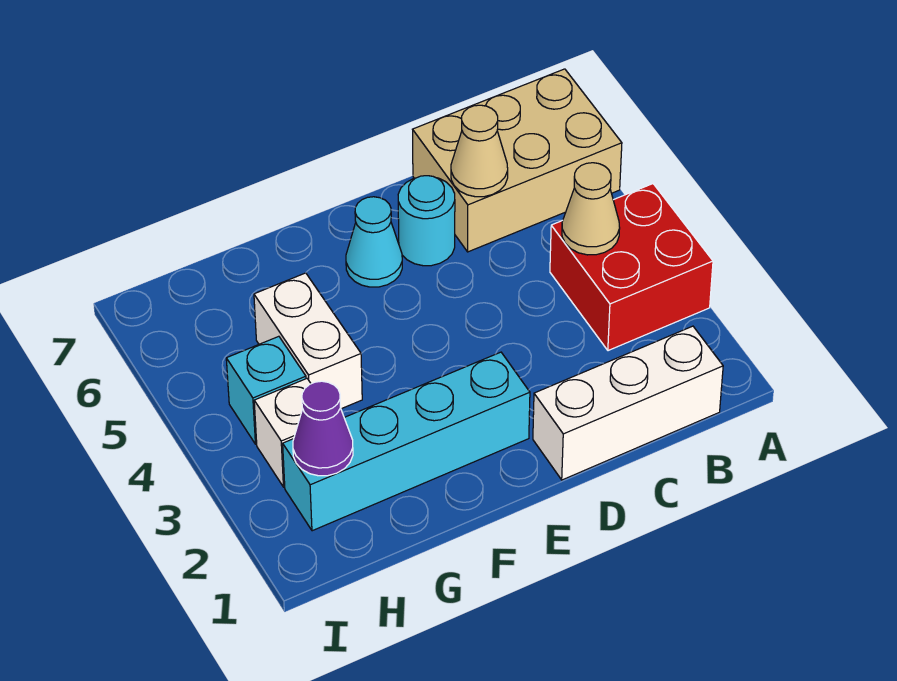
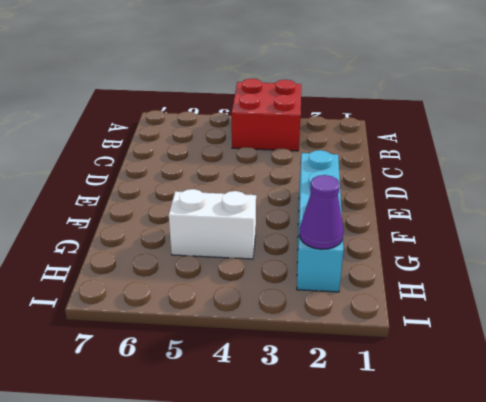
none -> tan brick A6:C7 level 1
none -> white brick B1:D1 level 1
none -> cyan round brick D6 level 1

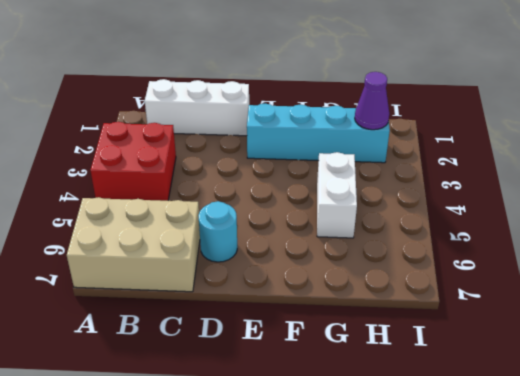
none -> cyan cone E6 level 1
none -> white brick H3 level 1
none -> cyan brick H4 level 1

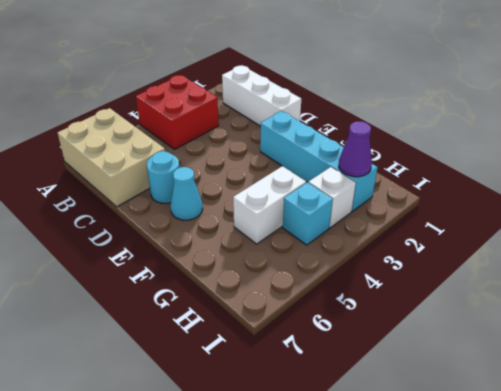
none -> tan cone B4 level 2
none -> tan cone C6 level 2

